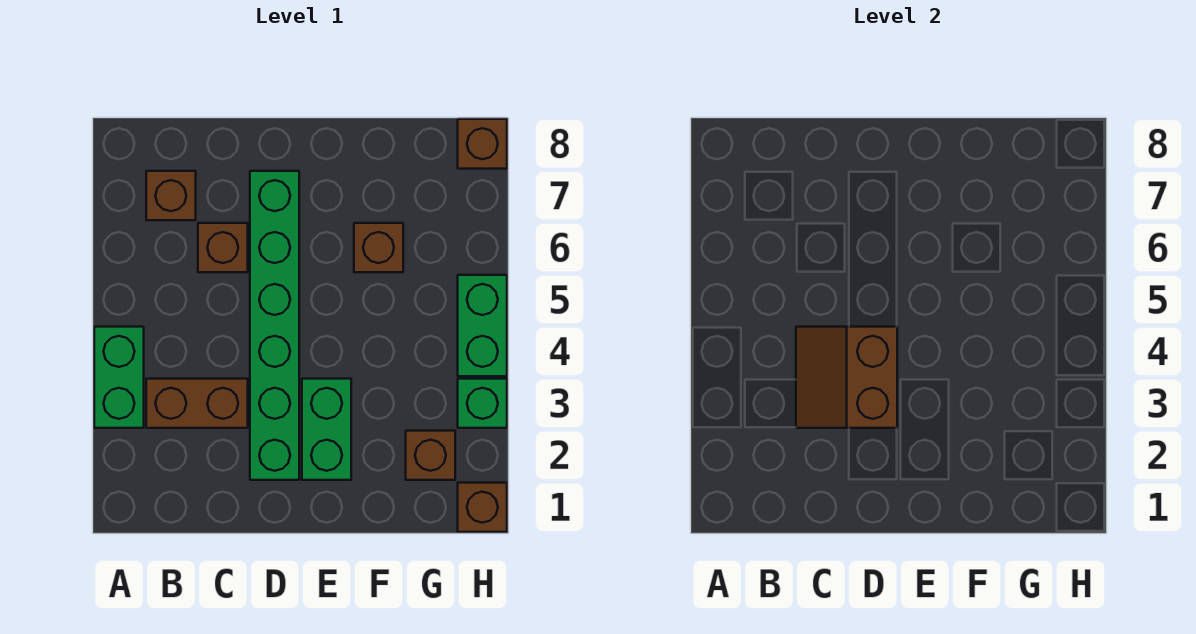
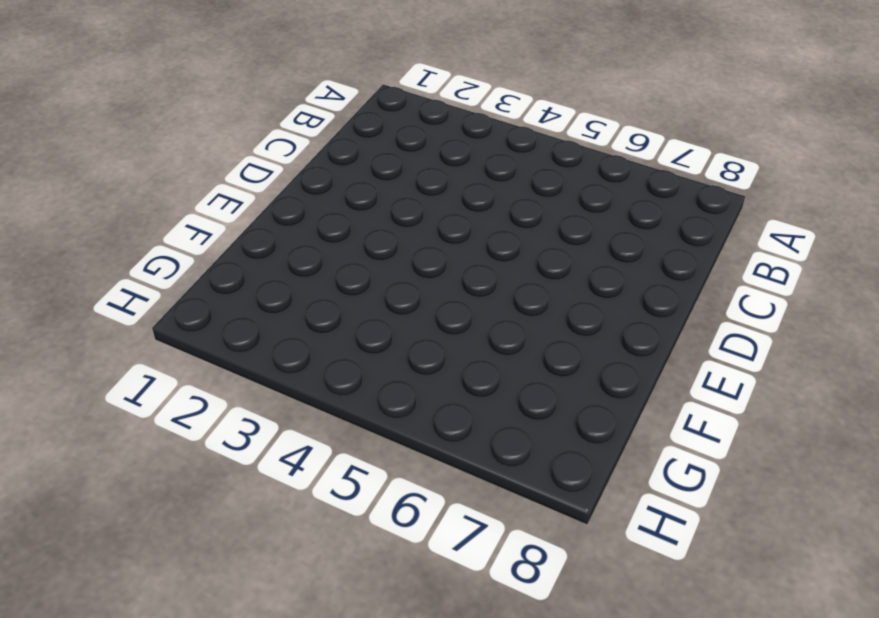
none -> green brick A3:A4 level 1
none -> brown brick B3:C3 level 1
none -> brown brick B7 level 1

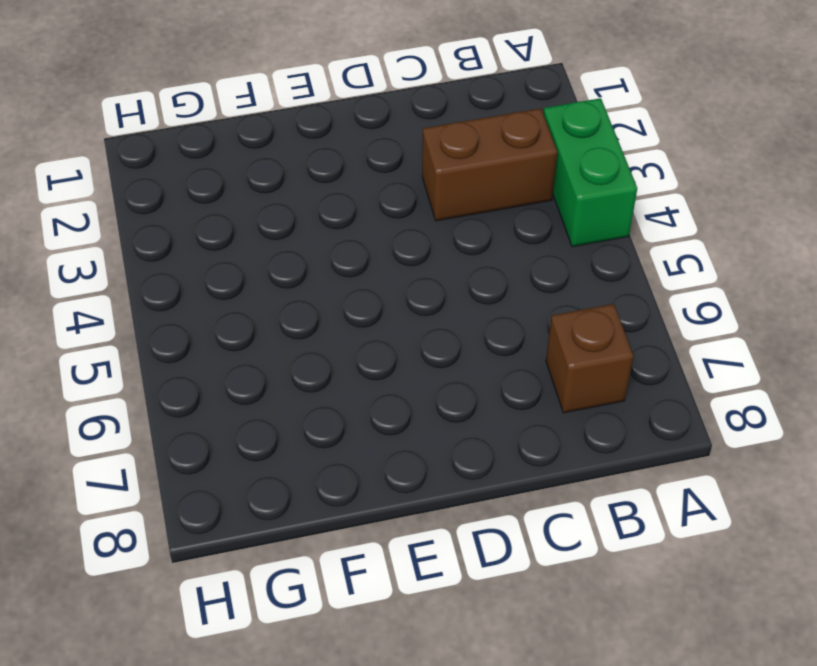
none -> brown brick C6 level 1
none -> green brick D2:D7 level 1
none -> green brick E2:E3 level 1

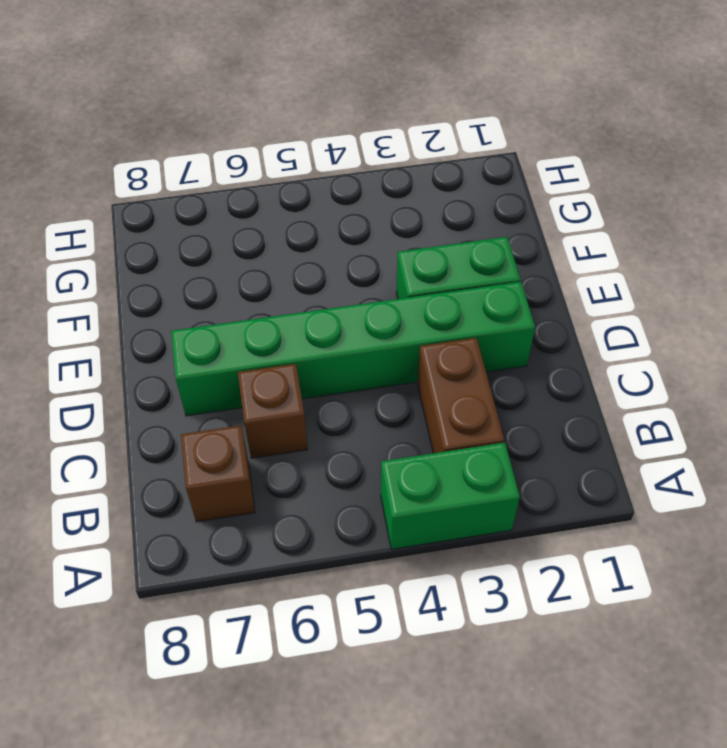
none -> brown brick F6 level 1
none -> brown brick G2 level 1
none -> brown brick H1 level 1

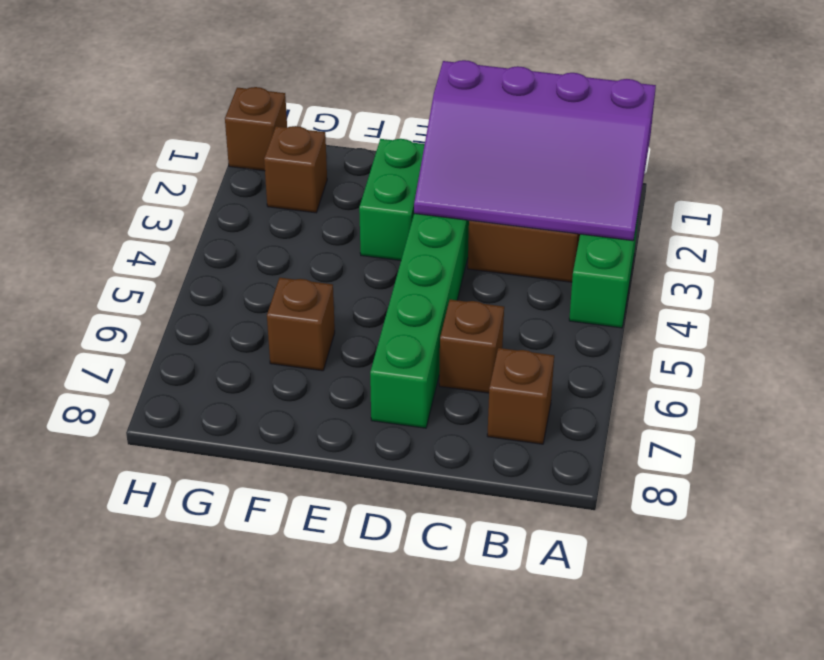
purple slope A1:D3 level 2 top 1 -> brown slope C3:D4 level 2 top D
none -> green brick H3 level 1
none -> green brick H4:H5 level 1
none -> brown brick H8 level 1

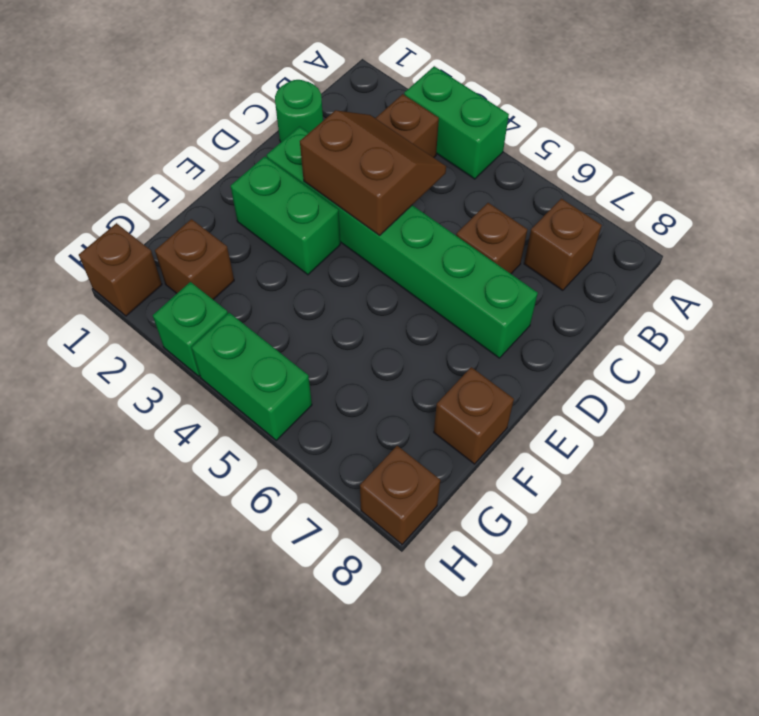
green round brick C1 level 1 -> none
brown brick F8 level 1 -> brown brick F6 level 1

